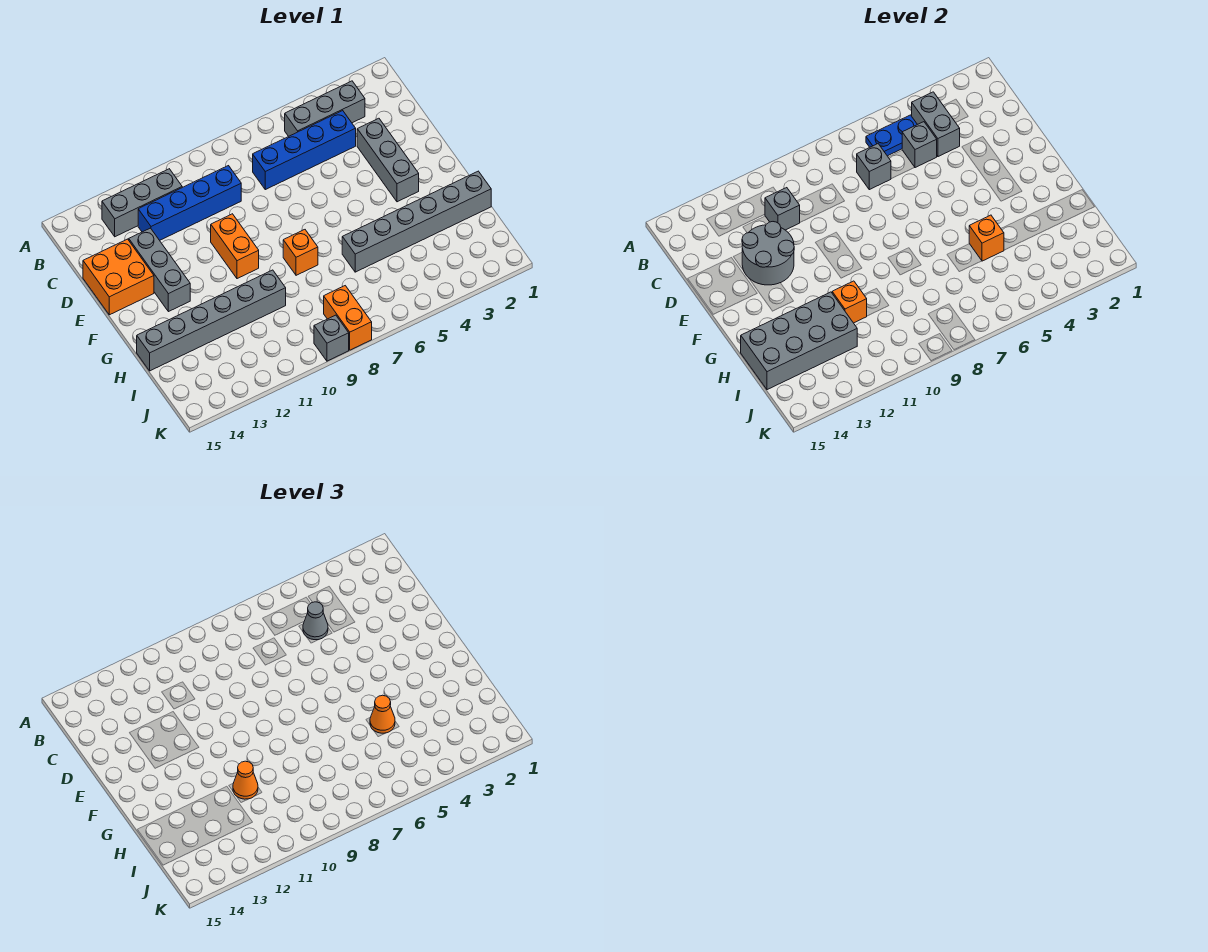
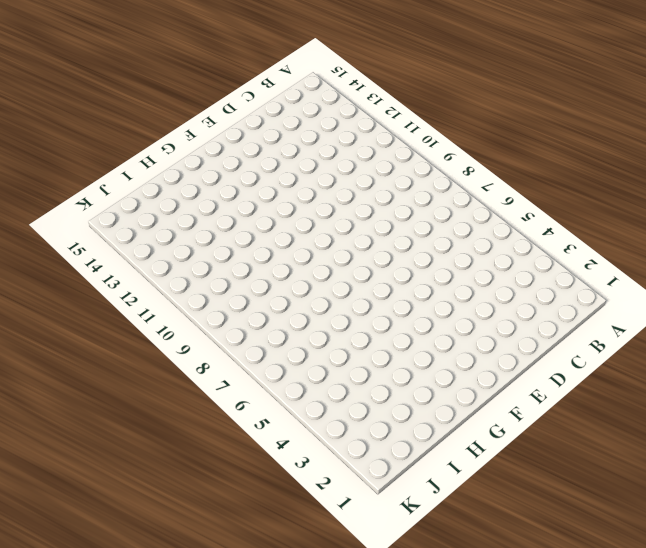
none -> grey brick B3:B5 level 1
none -> grey brick B11:B13 level 1
none -> blue brick C4:C7 level 1

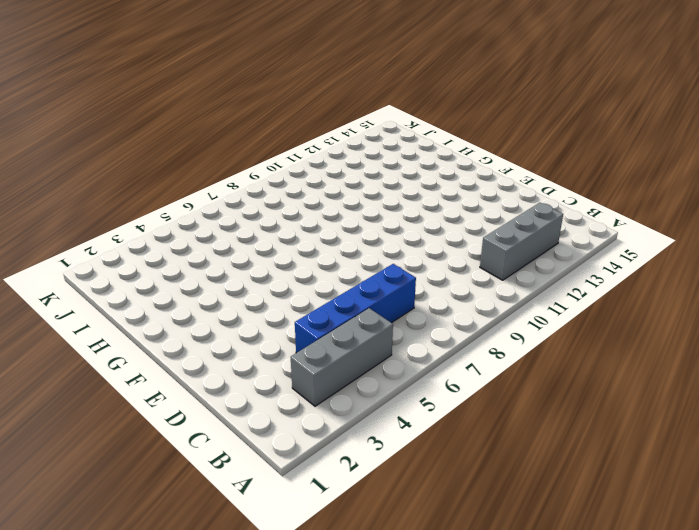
none -> blue brick C9:C12 level 1
none -> grey brick D3:F3 level 1
none -> grey brick D13:F13 level 1

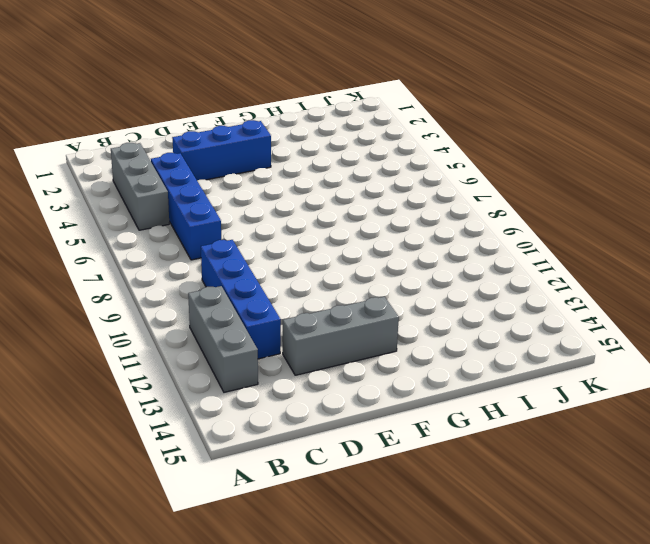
blue brick D3:F3 level 1 -> grey brick D3:F3 level 1
none -> orange brick D14:E15 level 1
none -> orange brick E10:F10 level 1
none -> orange brick G8 level 1

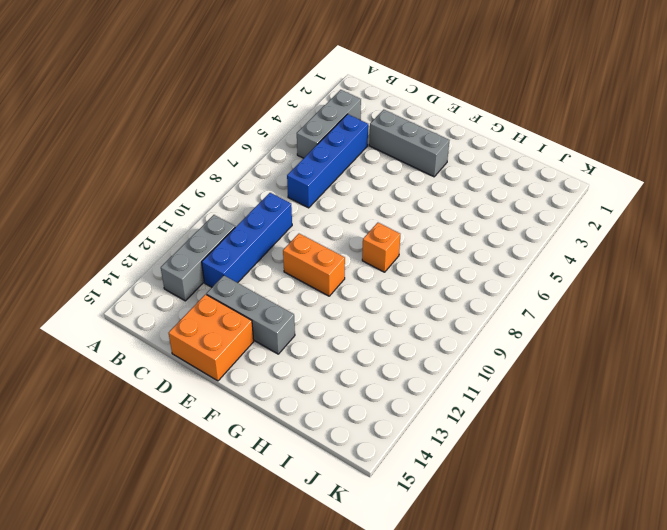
none -> grey brick H1:H6 level 1
none -> grey brick H10:H15 level 1
none -> orange brick J8:K8 level 1

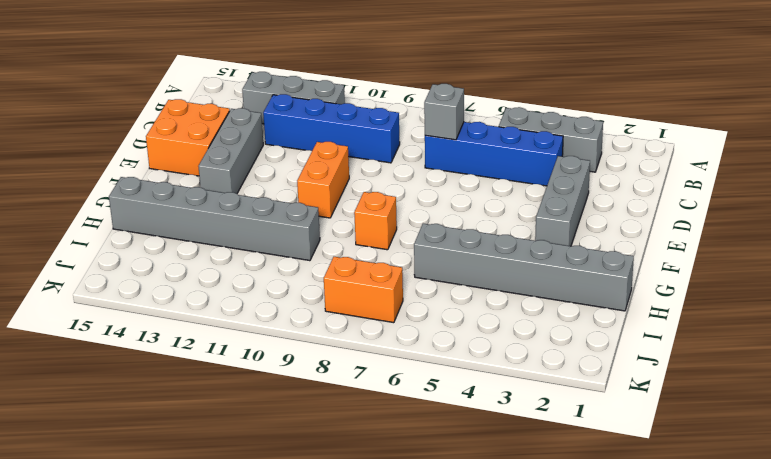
orange brick J7:J8 level 1 -> orange brick J8:K8 level 1
none -> grey brick K9 level 1
none -> grey brick B4:C4 level 2
none -> blue plate B5:B6 level 2

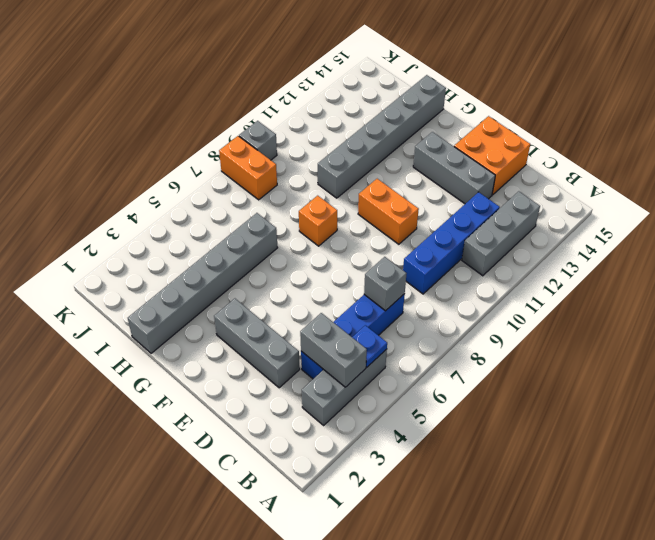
blue plate B5 level 2 -> blue plate B5:B6 level 2
none -> grey brick C5 level 2
none -> grey brick C11 level 2
none -> grey round brick D12:E13 level 2

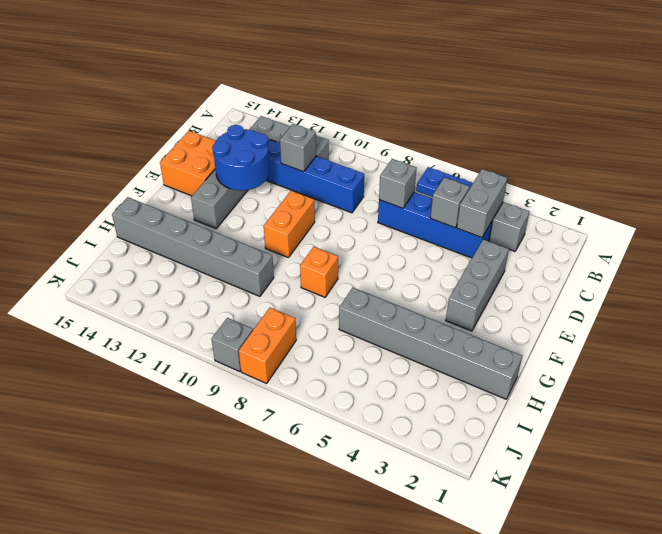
blue round brick D12:E13 level 2 -> grey round brick D12:E13 level 2
none -> orange brick H5 level 2
none -> orange brick H11 level 2
none -> grey brick H12:I15 level 2

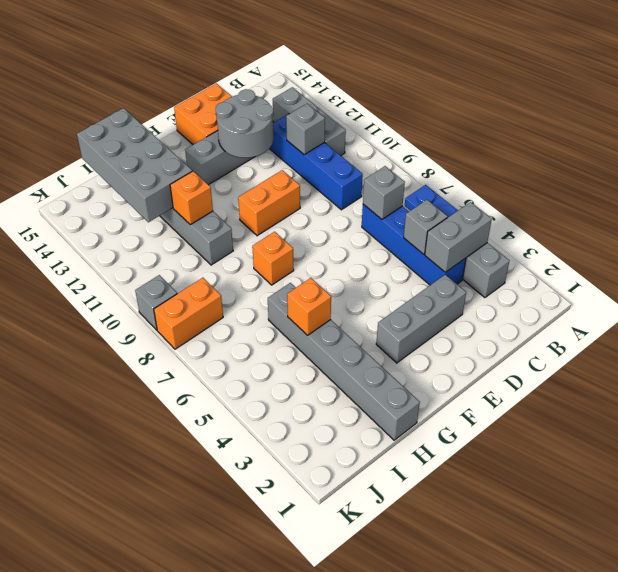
none -> grey cone C5 level 3
none -> orange cone H5 level 3
none -> orange cone H11 level 3

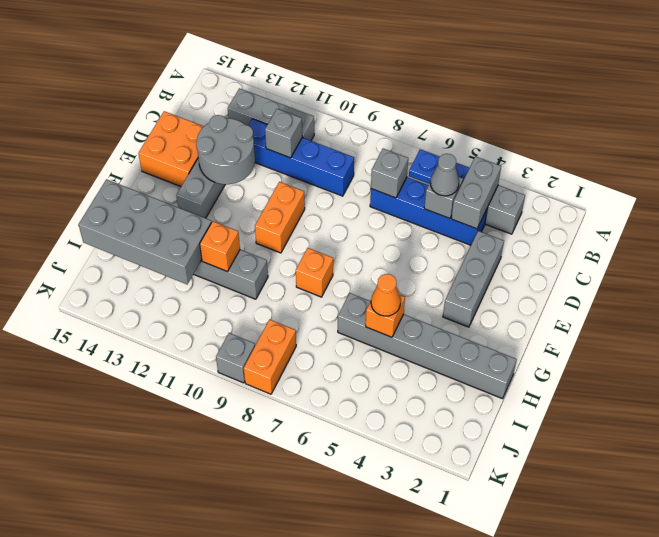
none -> orange cone H11 level 3

